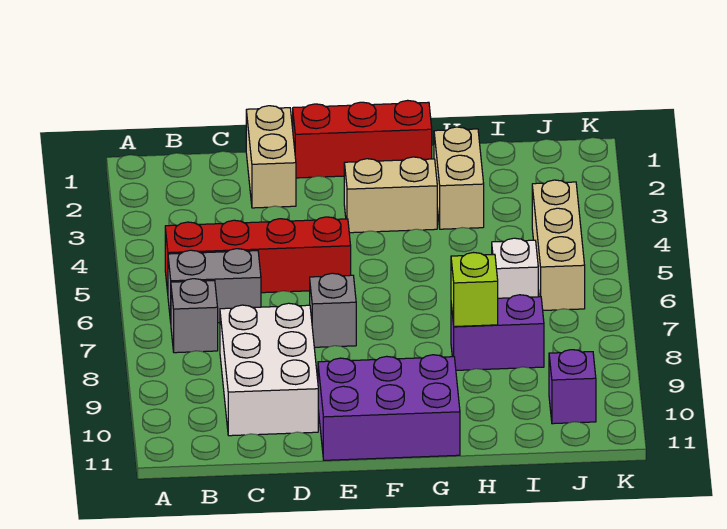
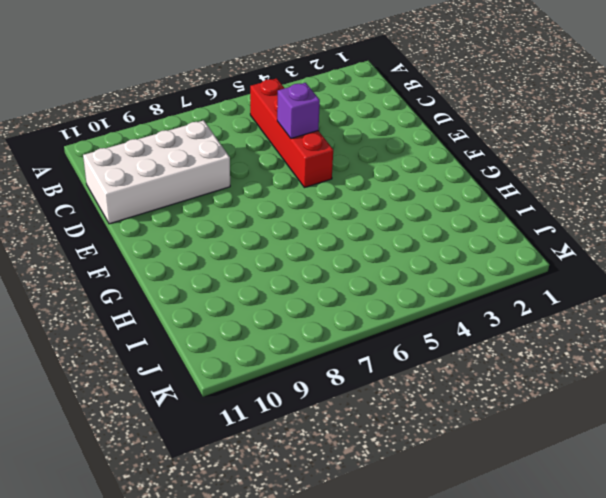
white brick C8:D11 level 1 -> white brick C8:D10 level 1
purple brick D5 level 2 -> purple brick J10 level 1
none -> grey brick B6:C6 level 1
none -> grey brick B7 level 1
none -> tan brick D1:D2 level 1

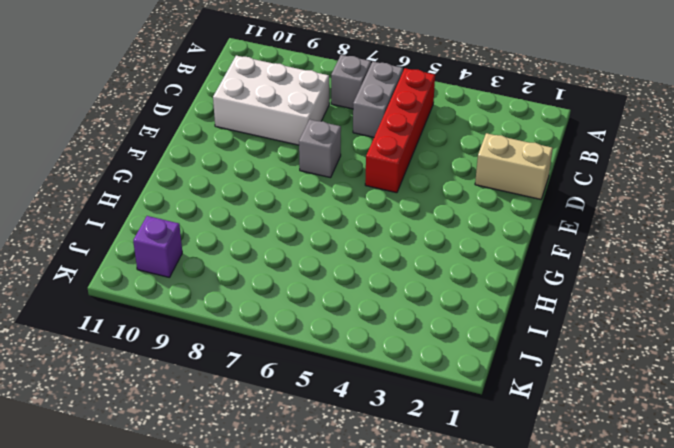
none -> red brick E1:G1 level 1
none -> purple brick E10:G11 level 1
none -> tan brick F3:G3 level 1

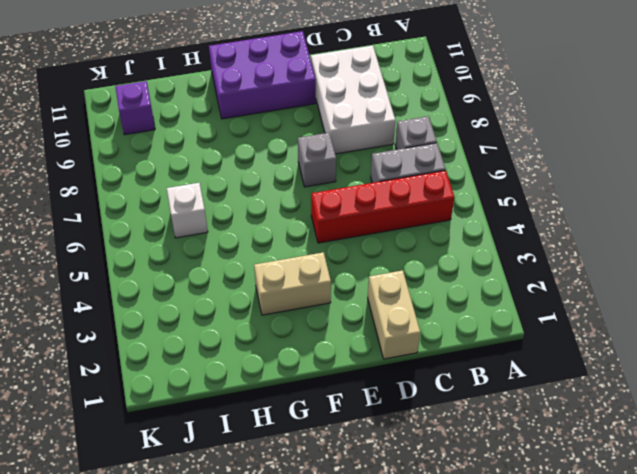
none -> red brick E1:G1 level 1
none -> tan brick H2:H3 level 1
none -> purple brick H8:I8 level 1

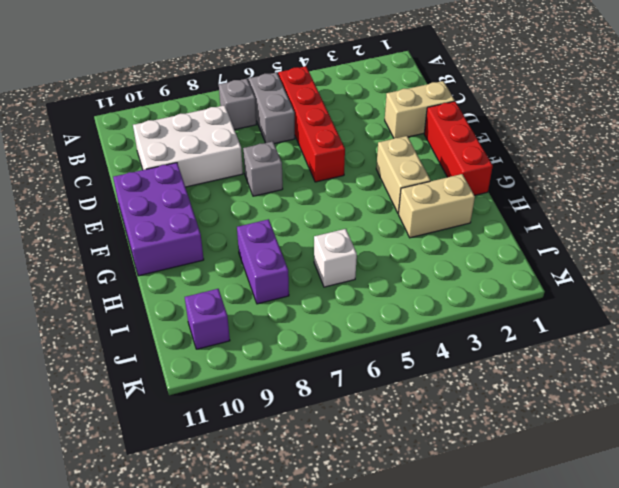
none -> tan brick J4:J6 level 1
none -> lime brick H8 level 2

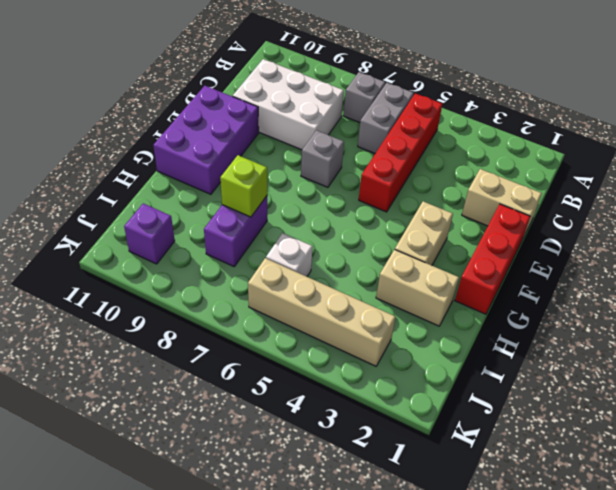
tan brick J3:J6 level 1 -> tan brick J4:J6 level 1

